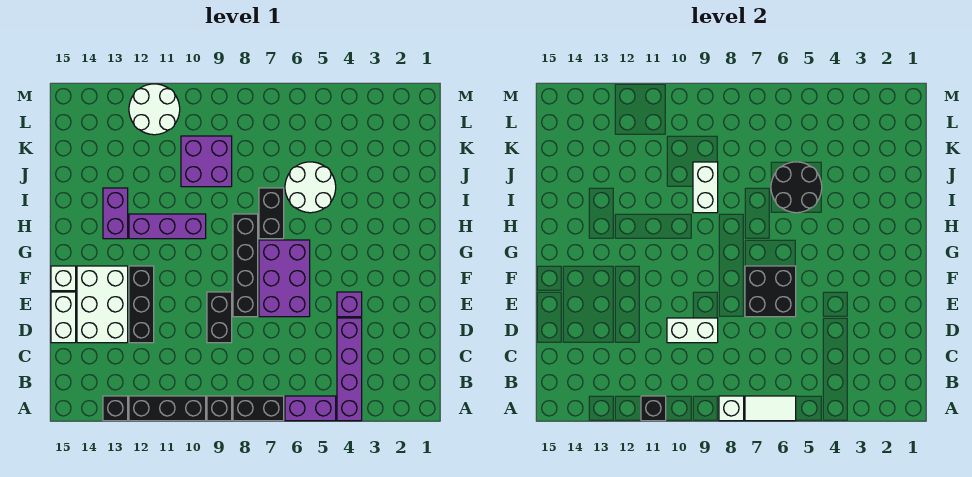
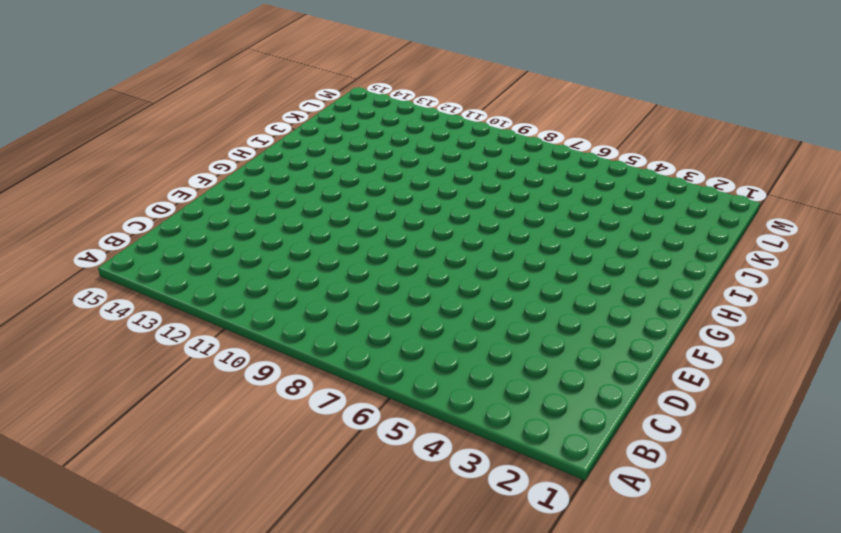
none -> purple brick A4:D4 level 1
none -> purple brick A5:A6 level 1
none -> black brick A7:A8 level 1

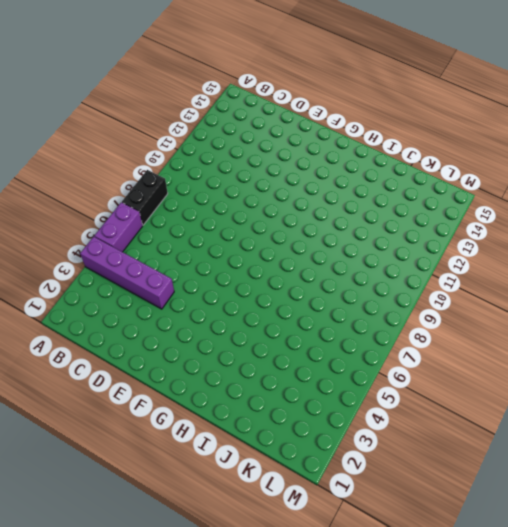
none -> black brick A9 level 1
none -> black brick A10:A12 level 1
none -> black brick A13 level 1

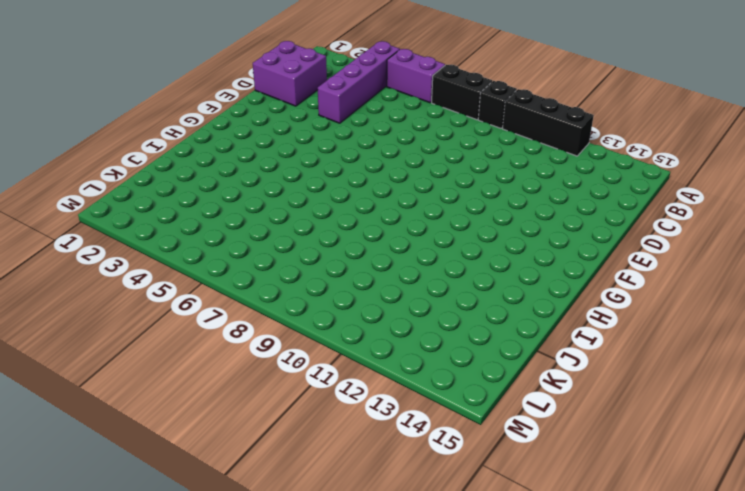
purple brick C1:D2 level 1 -> purple brick J9:K10 level 1
none -> black brick A13 level 1
none -> black brick D9:E9 level 1
none -> black brick D12:F12 level 1

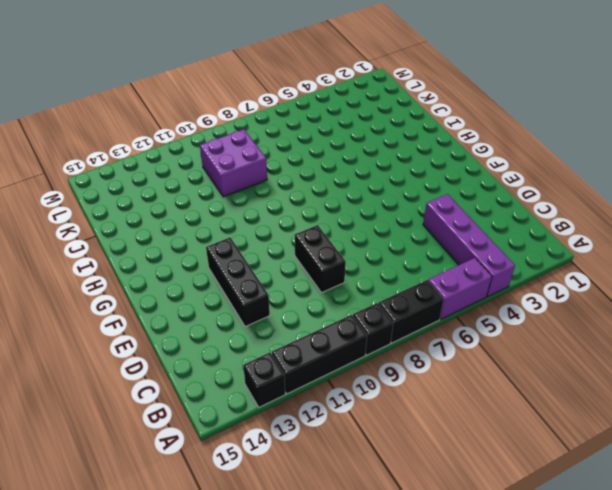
none -> white brick D13:F14 level 1
none -> white brick D15:E15 level 1
none -> purple brick E4 level 1

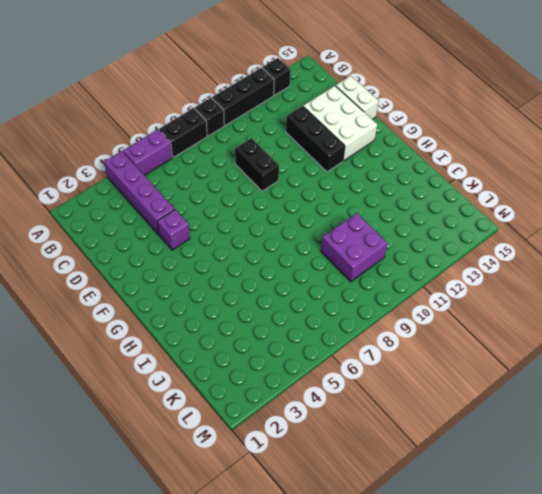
none -> purple brick E6:G7 level 1
none -> black brick E8:H8 level 1
none -> white brick F15 level 1

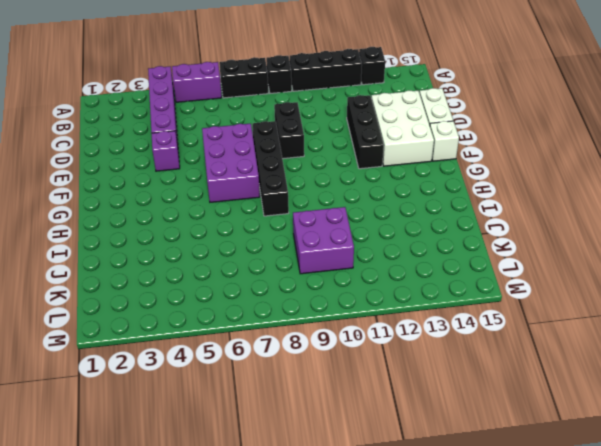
none -> black brick H7:I7 level 1
none -> purple brick H10:H12 level 1
none -> purple brick H13:I13 level 1

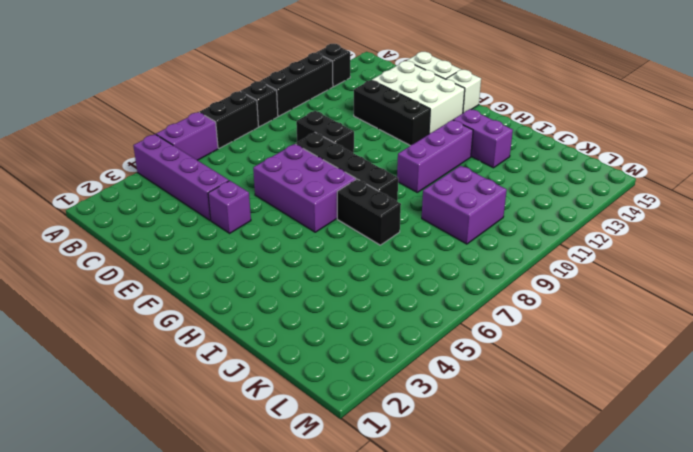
none -> white round brick I5:J6 level 1
none -> white round brick L11:M12 level 1
none -> white tile A6:A7 level 2

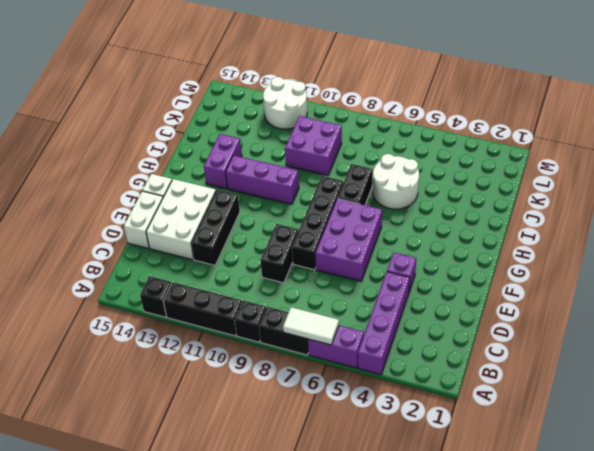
none -> white brick A8 level 2
none -> black brick A11 level 2
none -> white brick D9:D10 level 2

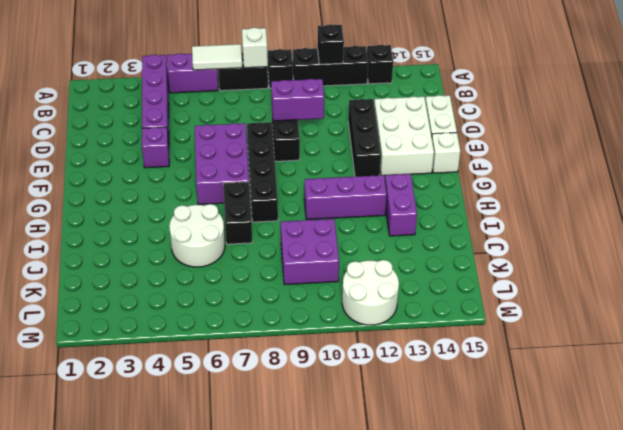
purple brick D9:D10 level 2 -> white brick D9:D10 level 2
none -> black brick E6:F7 level 2
none -> black round brick I5:J6 level 2
none -> white brick I9:J9 level 2

